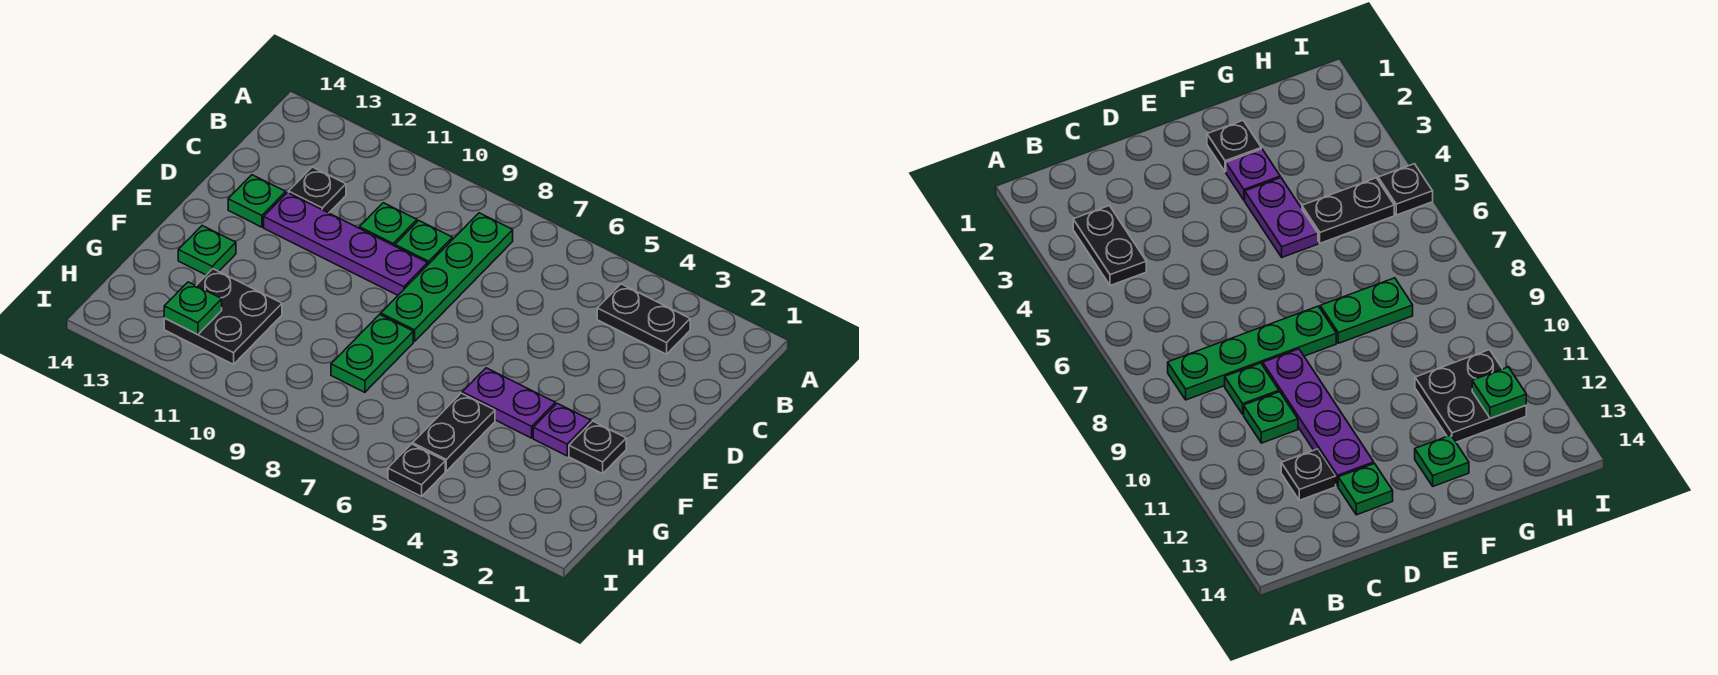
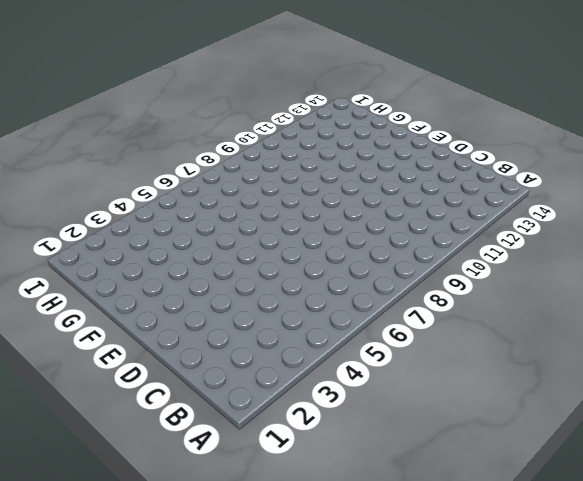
none -> black plate B3:B4 level 1
none -> green plate B8:E8 level 1
none -> green plate C9 level 1

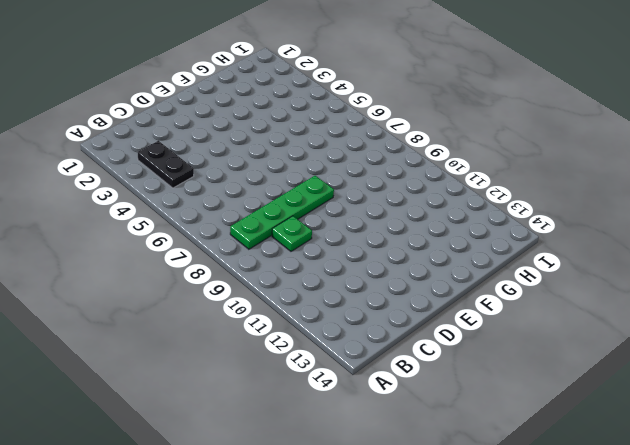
none -> green plate C10 level 1
none -> black plate C12 level 1
none -> purple plate D9:D12 level 1

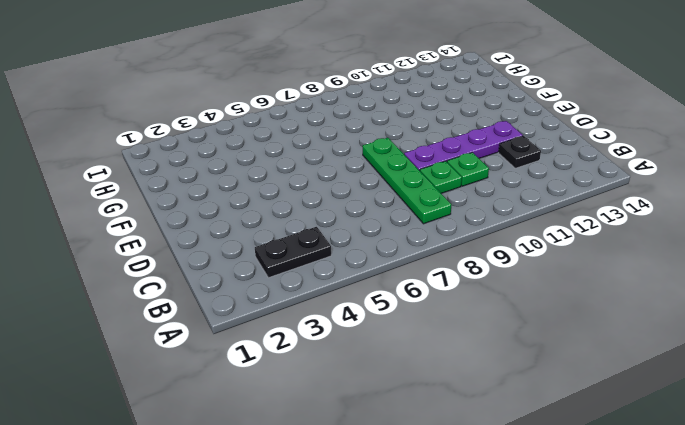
none -> green plate D13 level 1
none -> black plate F2 level 1
none -> purple plate F3 level 1

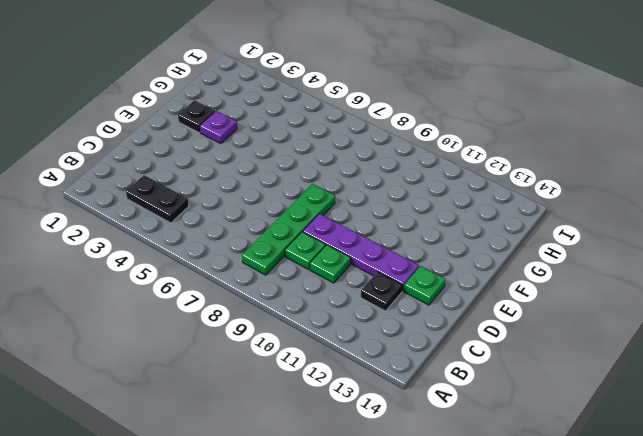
none -> purple plate F4:F5 level 1
none -> green plate F8:G8 level 1
none -> green plate F13 level 1

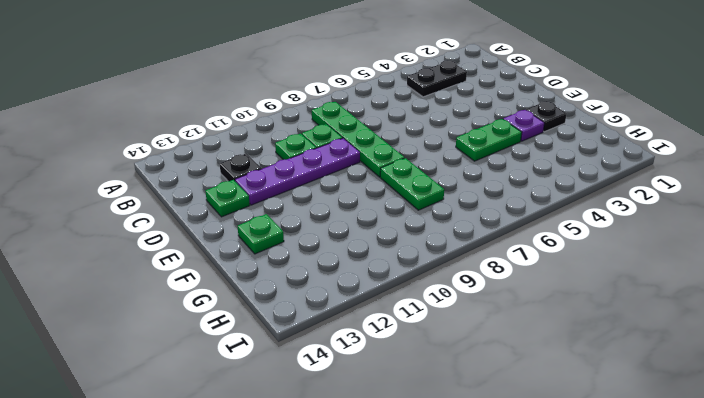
green plate F4:F5 level 1 -> purple plate F4:F5 level 1
none -> black plate G5:H5 level 1
none -> black plate G11:H12 level 1
none -> black plate I5 level 1

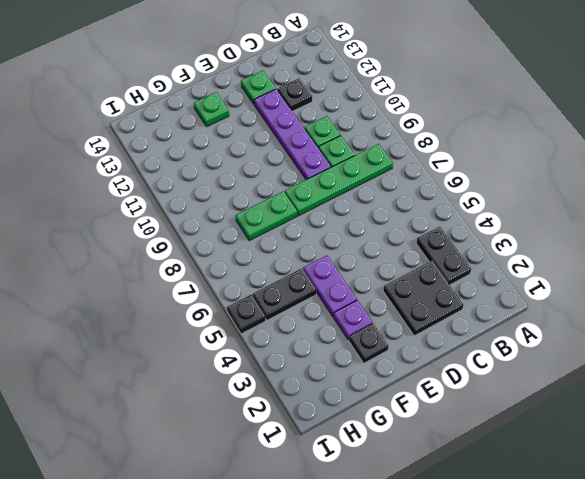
black plate C2:D3 level 1 -> black plate G11:H12 level 1
none -> green plate H12 level 2

